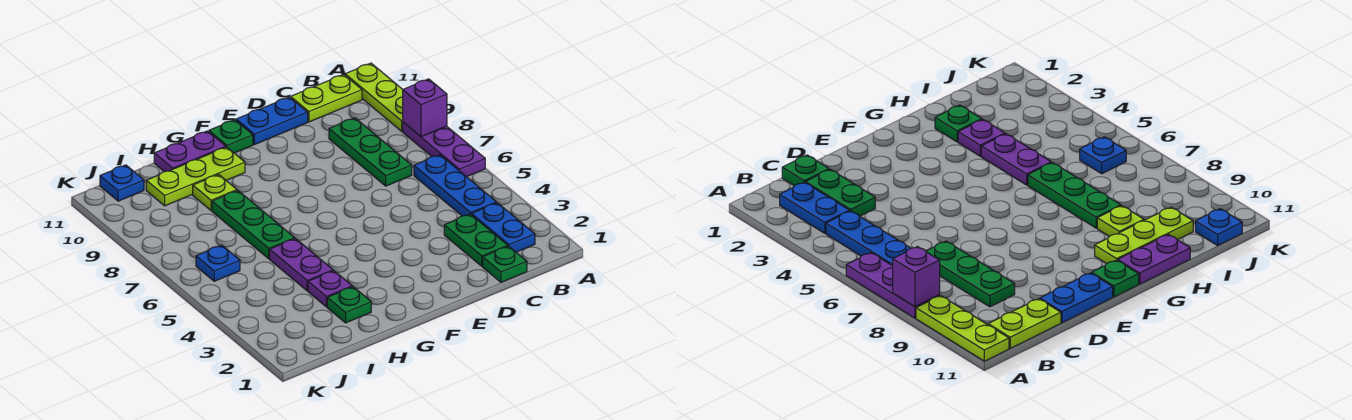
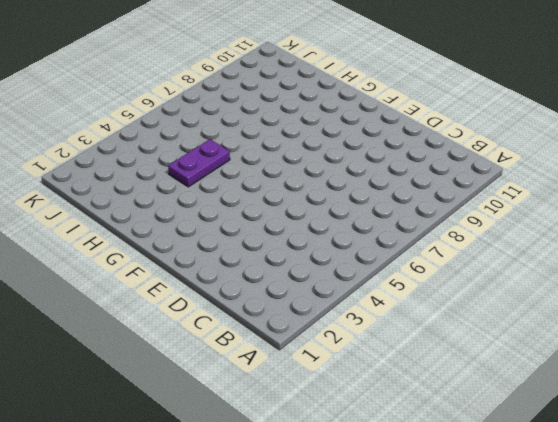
none -> purple plate A6:A8 level 1
none -> lime plate A9:A11 level 1
none -> blue plate B2:B3 level 1

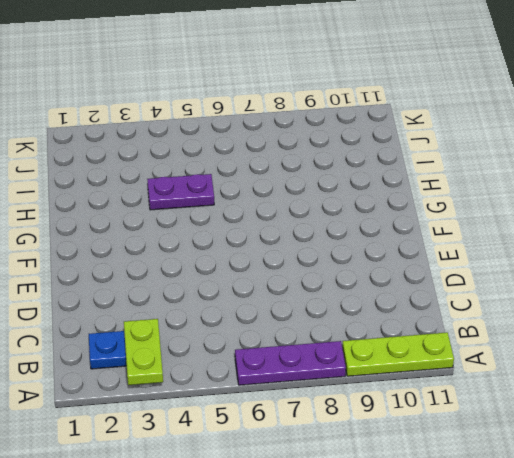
lime plate A3:B3 level 2 -> lime plate B11:C11 level 1
none -> blue plate B4:B6 level 1
none -> green plate C1 level 1
none -> green plate C2:C3 level 1

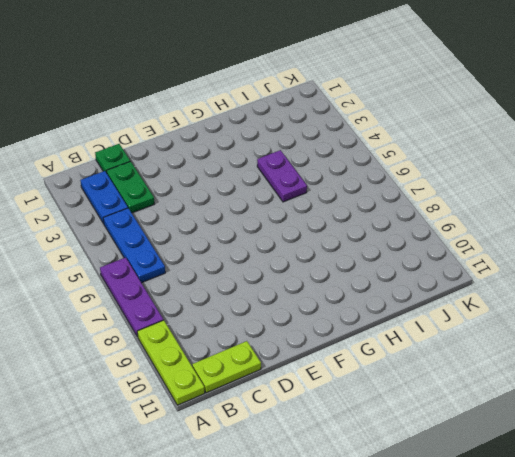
none -> green plate C7:C9 level 1
none -> blue plate D11:E11 level 1
none -> green plate F11 level 1

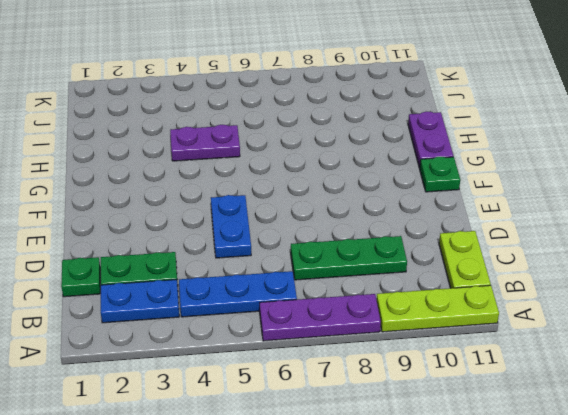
blue plate D5:E5 level 1 -> blue plate D11:E11 level 1
none -> lime plate G10:I10 level 1
none -> green plate H2 level 1
none -> purple plate H3 level 1

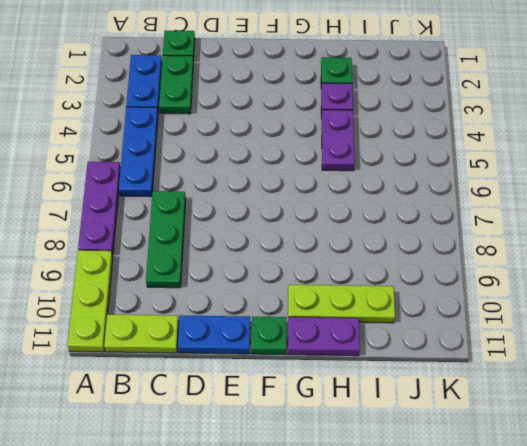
none -> green plate H6:H8 level 1
none -> lime plate H9 level 1
none -> blue plate J6 level 1

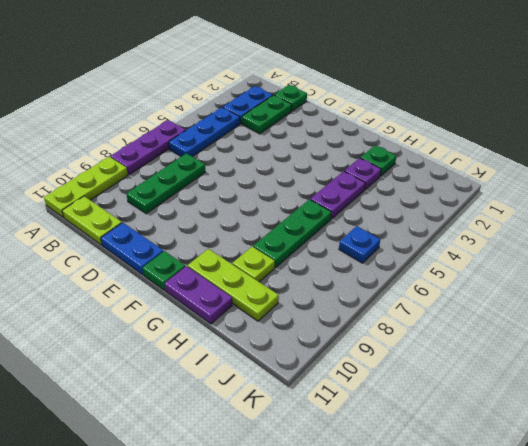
none -> blue plate J11 level 1
none -> purple brick A8 level 2

